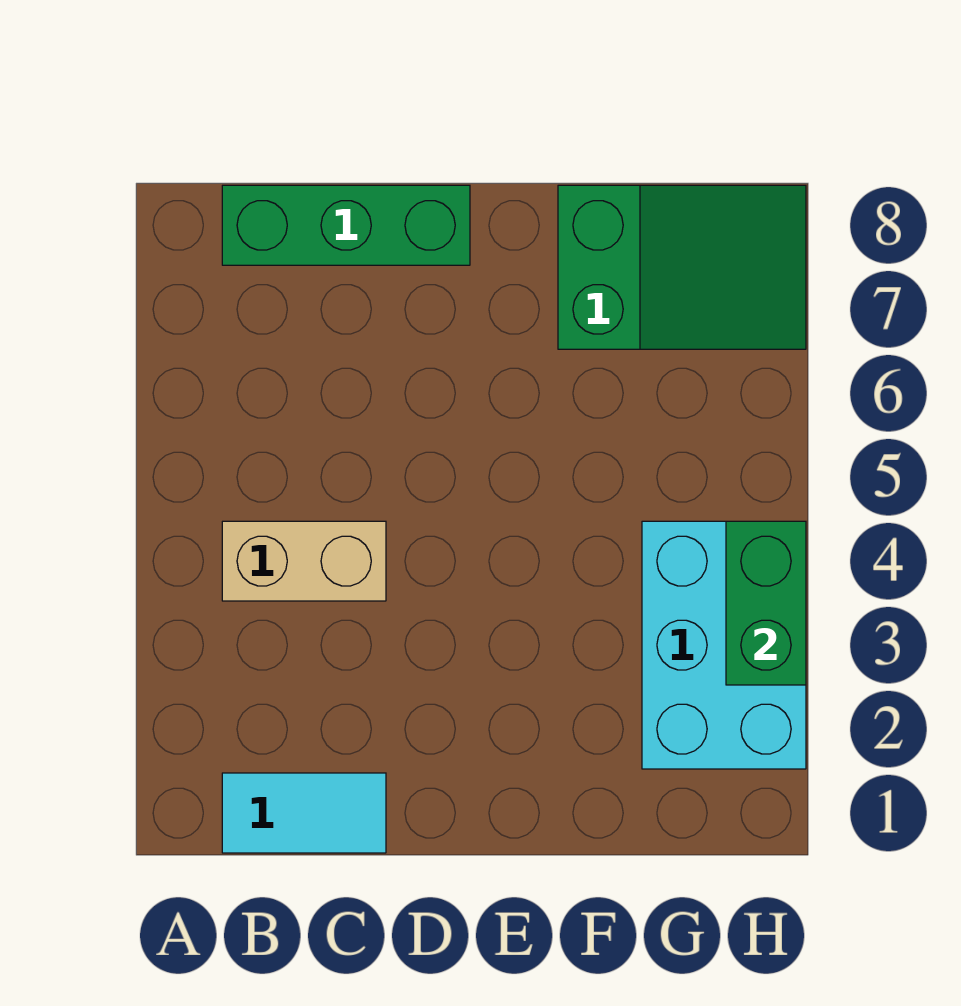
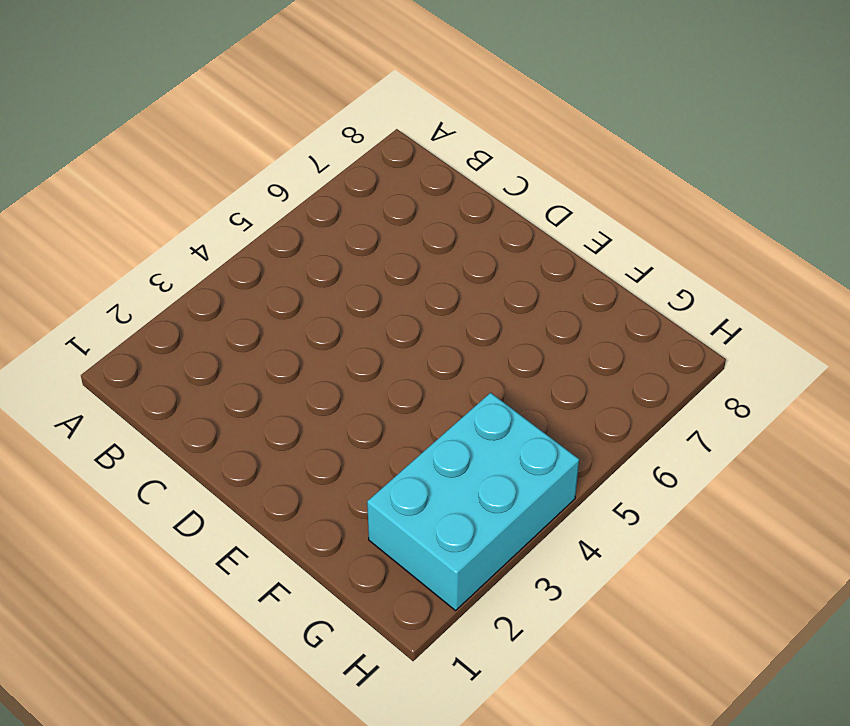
none -> cyan tile B1:C1 level 1
none -> tan brick B4:C4 level 1

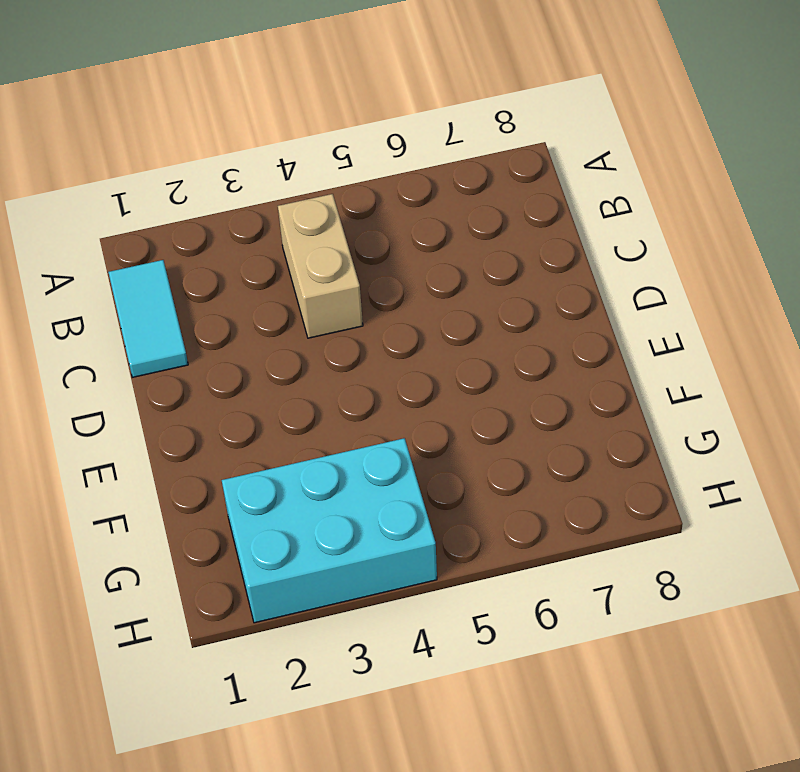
none -> green brick B8:D8 level 1
none -> green slope F7:H8 level 1 top F

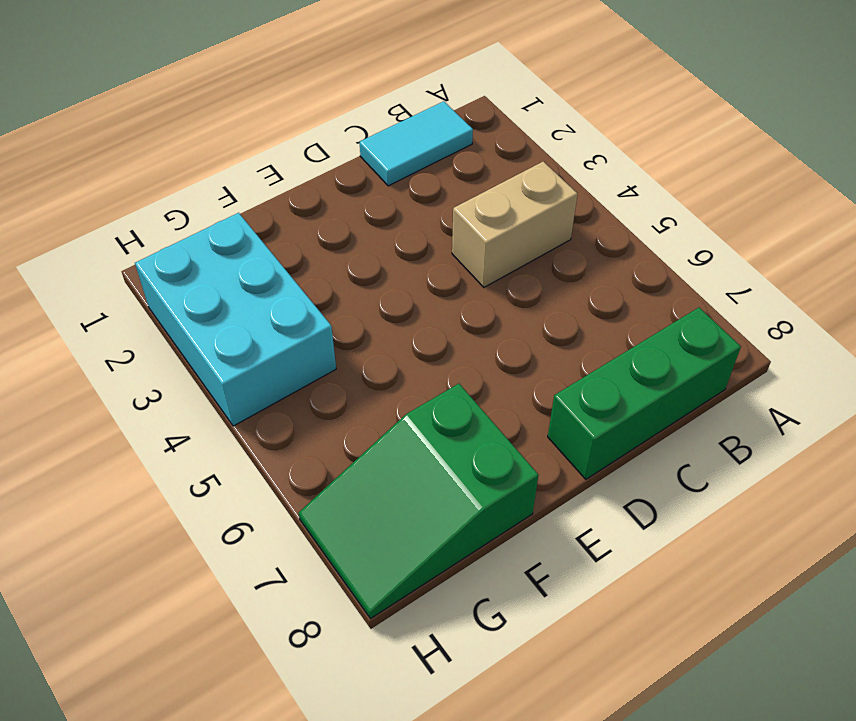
none -> green brick H3:H4 level 2

